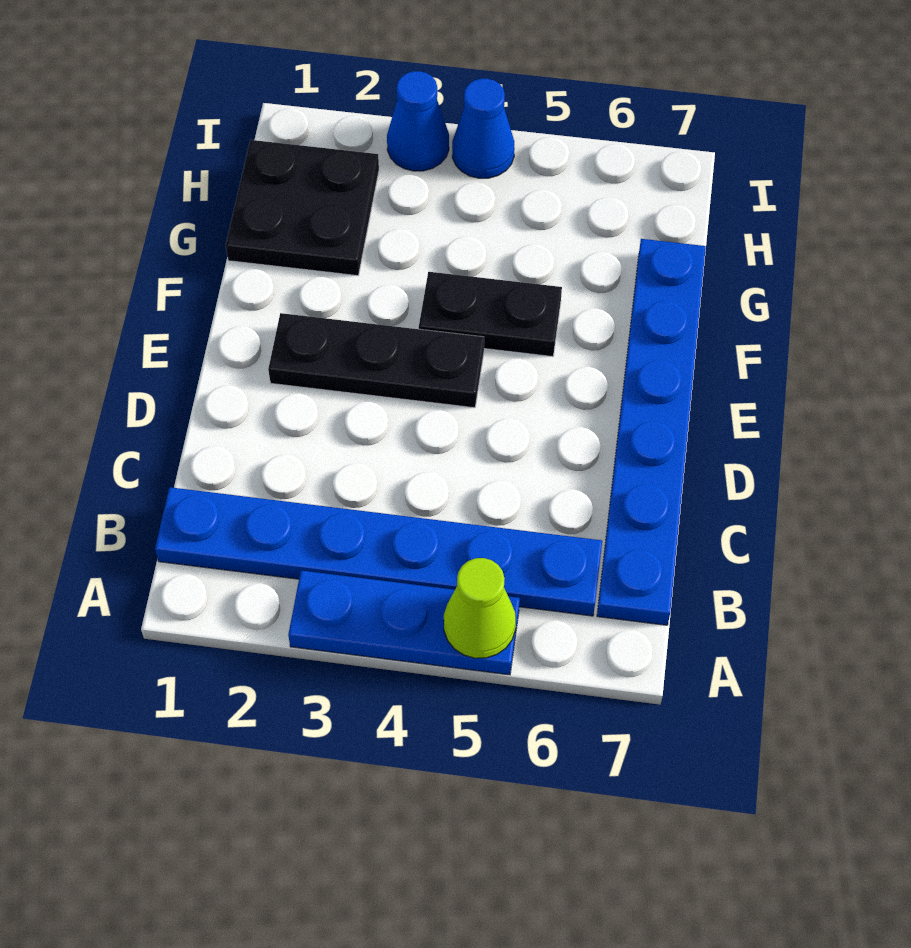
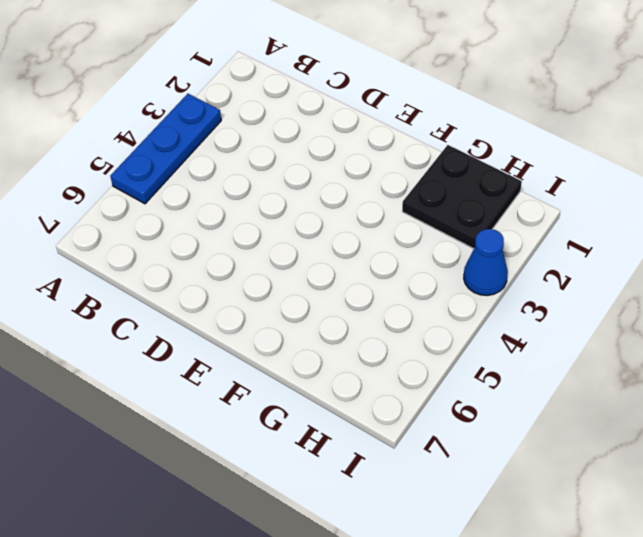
none -> blue plate B1:B6 level 1
none -> blue plate B7:G7 level 1

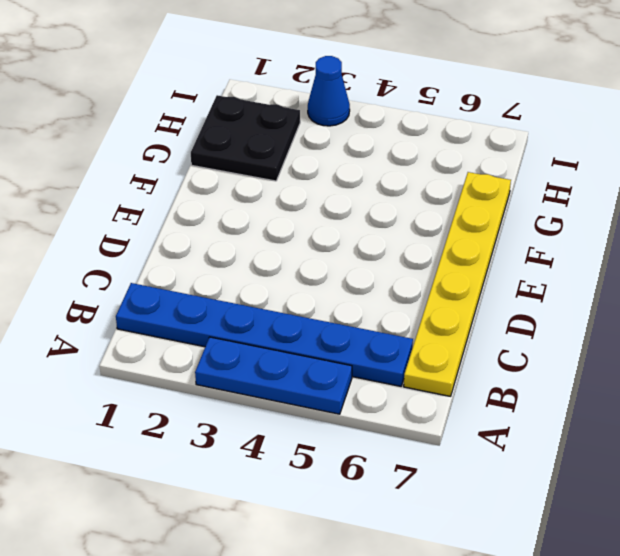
yellow plate B7:G7 level 1 -> blue plate B7:G7 level 1
none -> black plate E2:E4 level 1
none -> black plate F4:F5 level 1

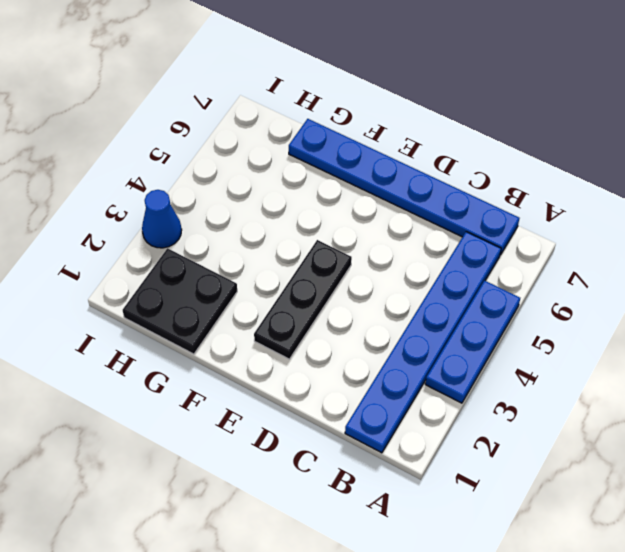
none -> black plate F4:F5 level 1
none -> blue cone I4 level 1

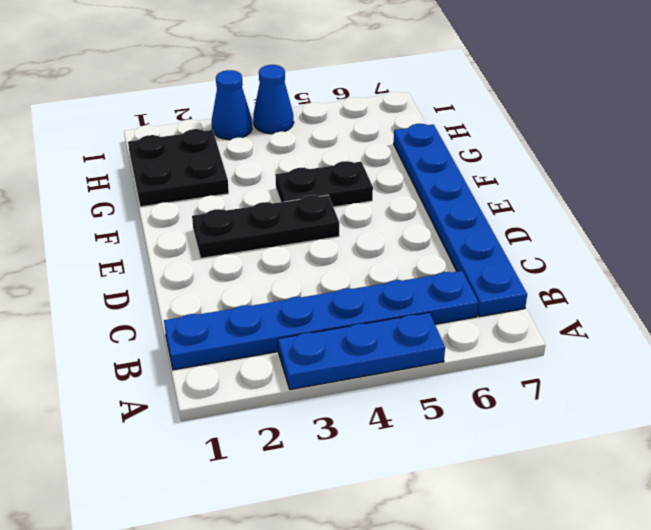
none -> lime cone A5 level 2

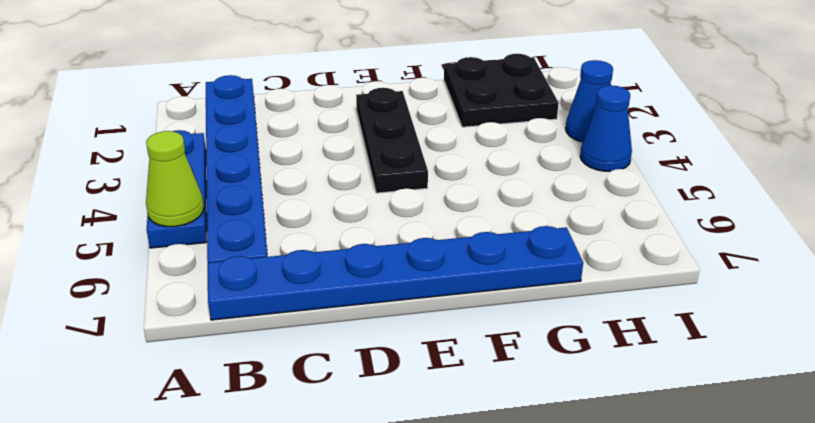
none -> black plate F4:F5 level 1

